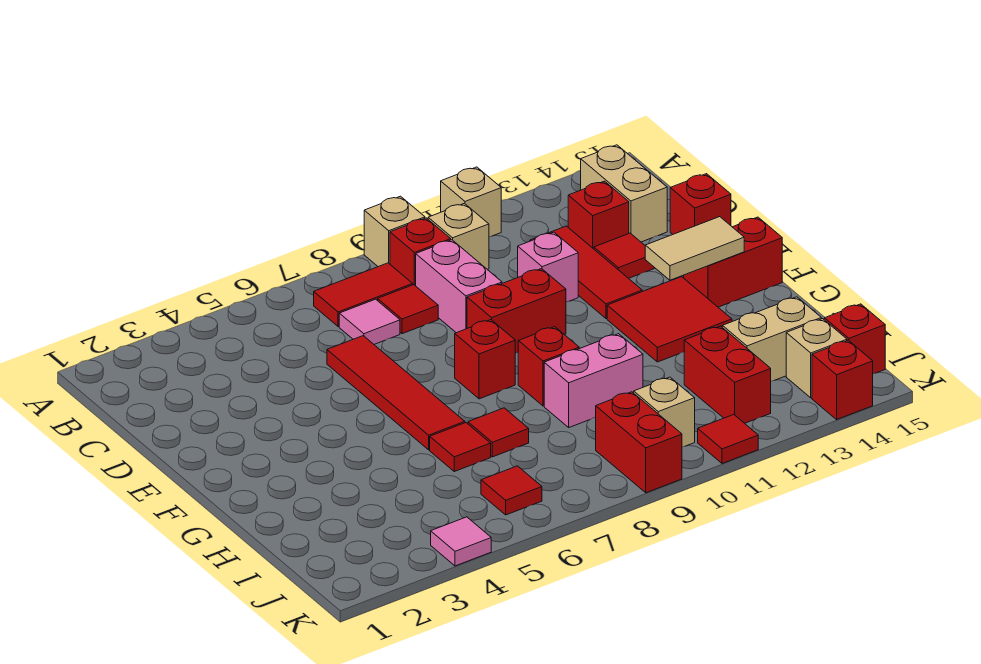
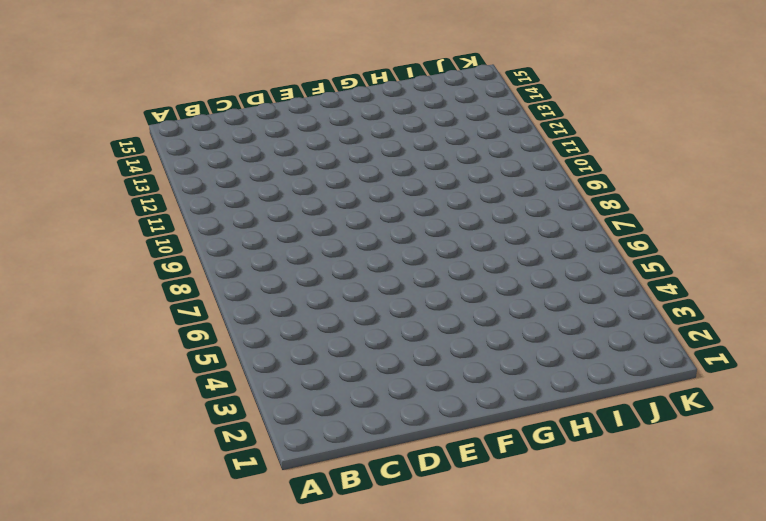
none -> tan brick A9 level 1
none -> tan brick A11 level 1
none -> red tile B7:B8 level 1
none -> red brick B9 level 1

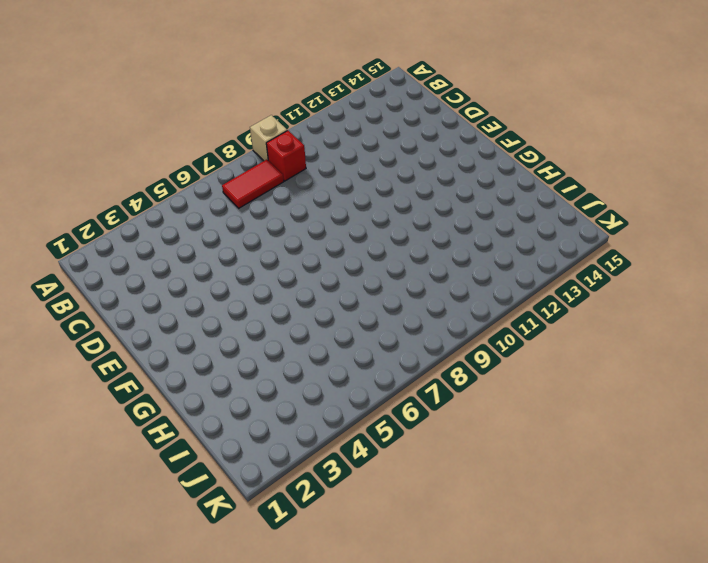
none -> tan brick A11 level 1
none -> tan brick B10 level 1
none -> tan brick B14:C14 level 1
none -> pink tile C7 level 1

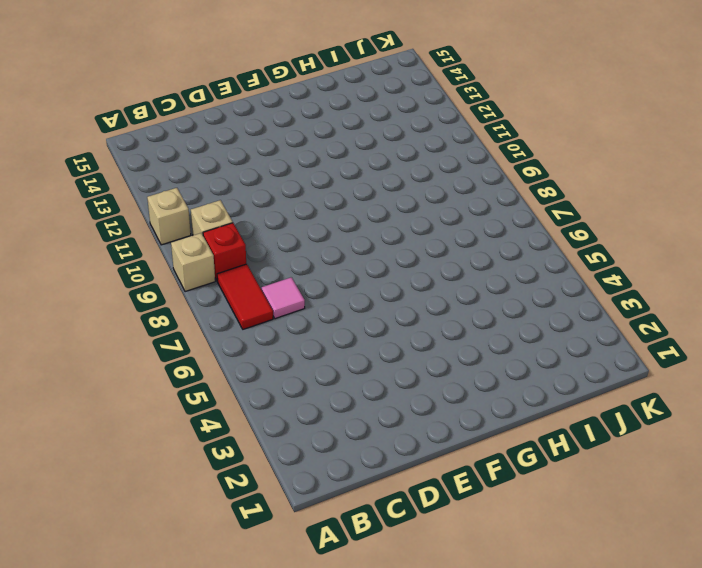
none -> tan brick B14:C14 level 1
none -> red tile C8 level 1
none -> pink brick C9:D9 level 1
none -> red tile C12:E12 level 1

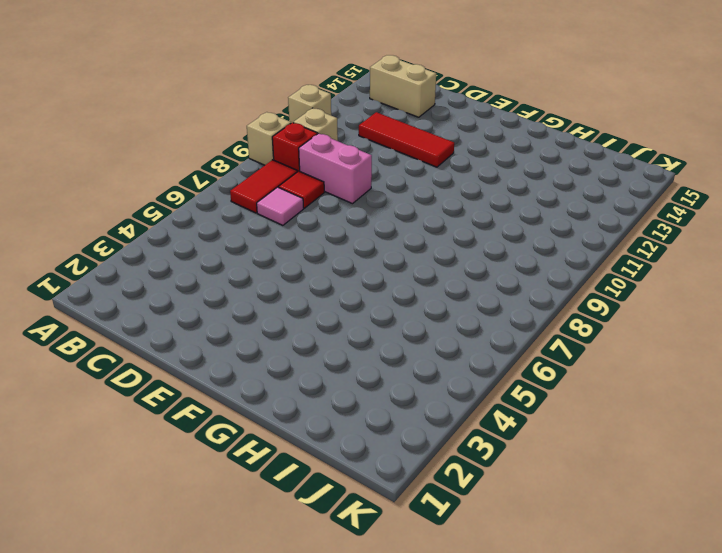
none -> red brick C13 level 1
none -> red tile D6:G6 level 1
none -> pink brick D11 level 1
none -> red tile D13 level 1

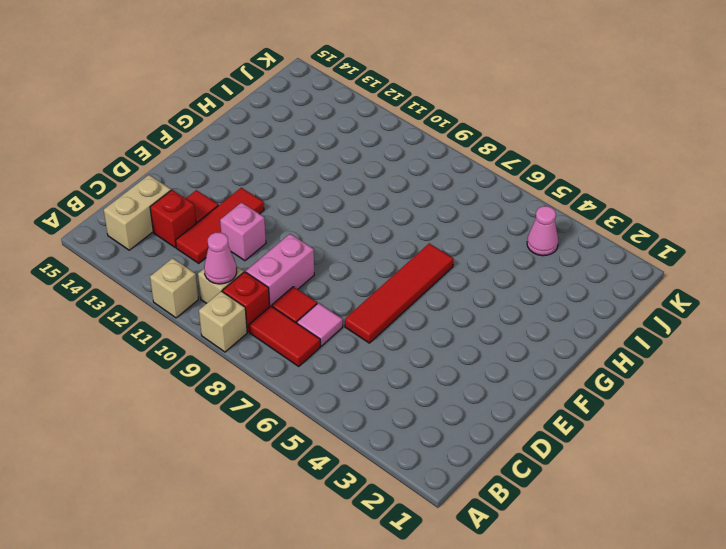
pink cone B10 level 2 -> none
pink cone J4 level 1 -> none
none -> red brick D15 level 1
none -> red brick E9:E10 level 1
none -> red brick F8 level 1
none -> red tile F12:G13 level 1

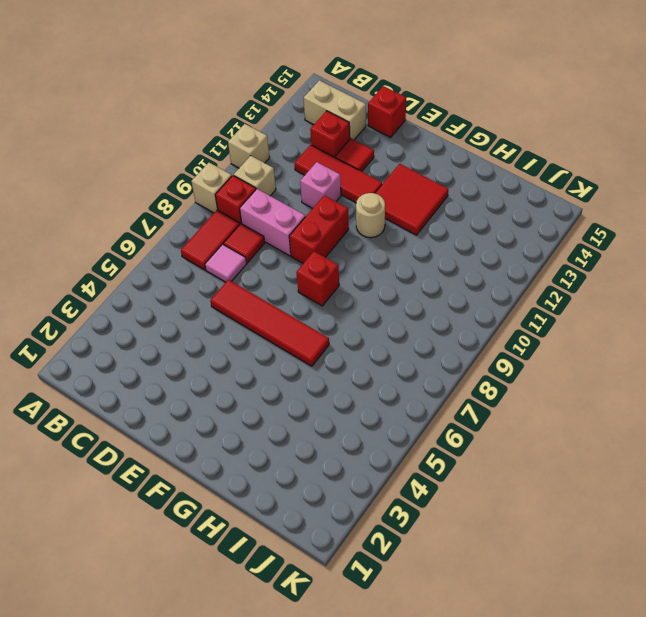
tan round brick F11 level 1 -> none
none -> red brick F14:F15 level 1
none -> red brick G9 level 1
none -> red tile H6 level 1
none -> red tile H7 level 1

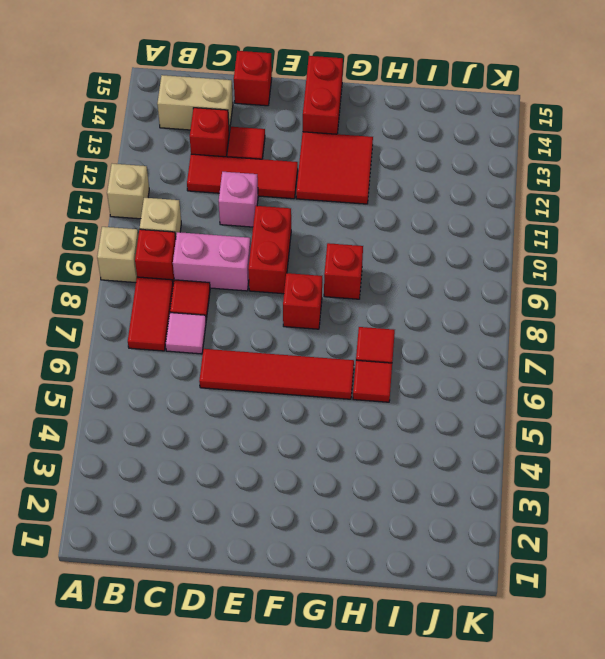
none -> pink brick H9:H10 level 1
none -> red brick I12:J12 level 1
none -> tan brick I13:I14 level 1
none -> red tile J6 level 1

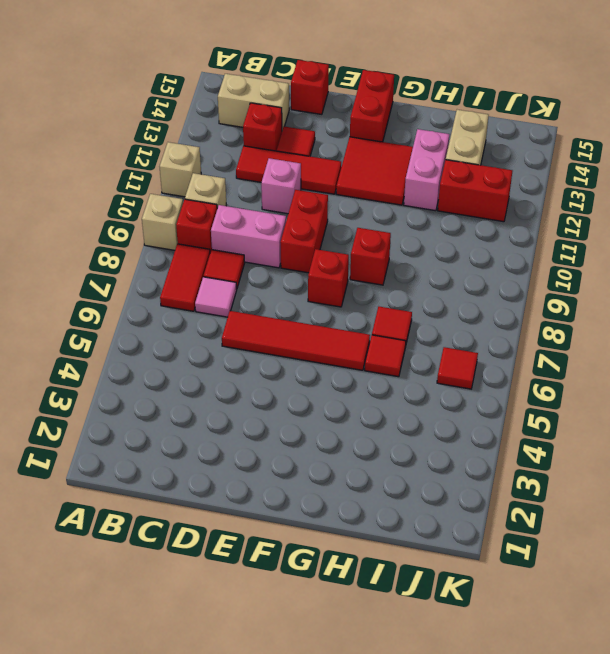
pink brick H12:H13 level 1 -> pink brick H9:H10 level 1
none -> red brick J9:K9 level 1
none -> tan brick J10 level 1
none -> tan brick J14 level 1
none -> red brick J15 level 1

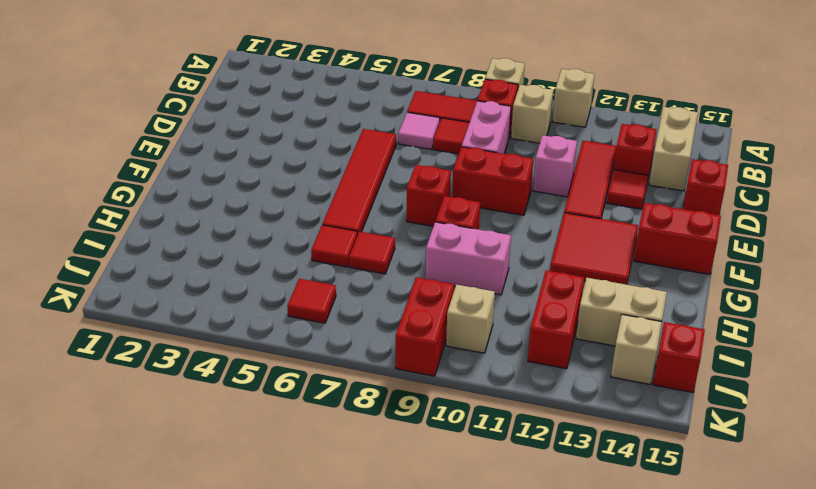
none -> pink tile K4 level 1
none -> red tile K11 level 1
none -> red brick K14 level 1
none -> tan tile F13:F14 level 2

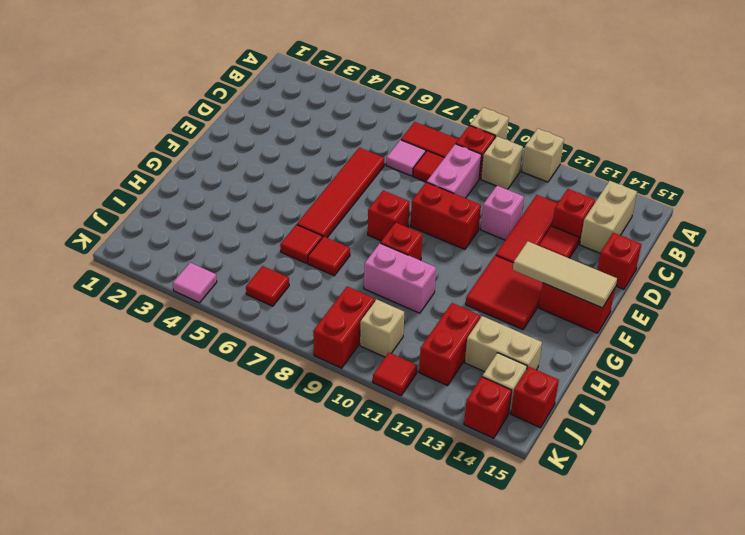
tan tile F13:F15 level 2 -> tan tile F13:F14 level 2

